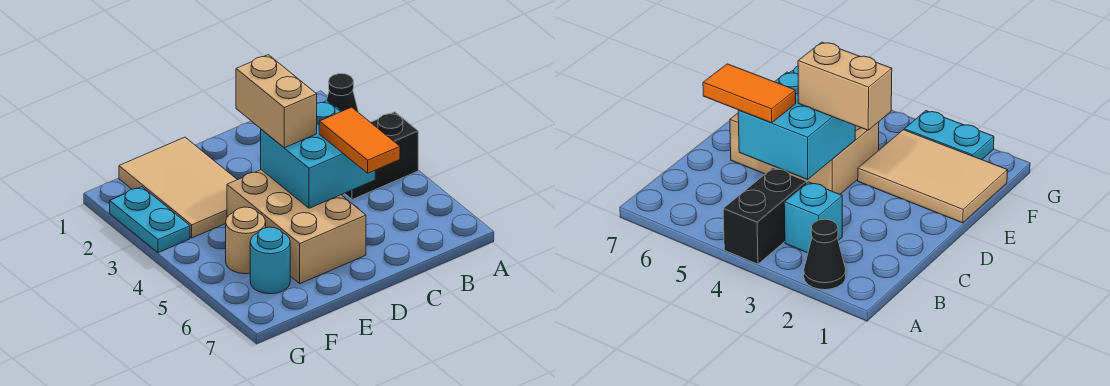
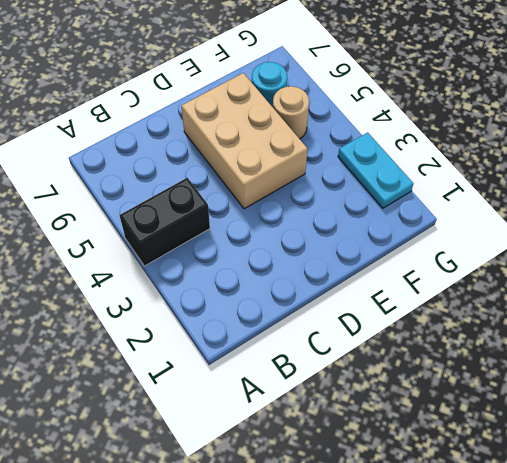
none -> black cone A2 level 1
none -> cyan brick B3 level 1

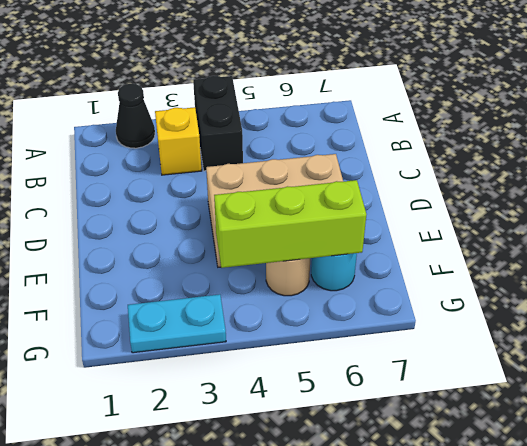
yellow brick B3 level 1 -> cyan brick B3 level 1
lime brick F4:F6 level 2 -> none
none -> tan tile E1:F3 level 1
none -> cyan brick C4:D5 level 2

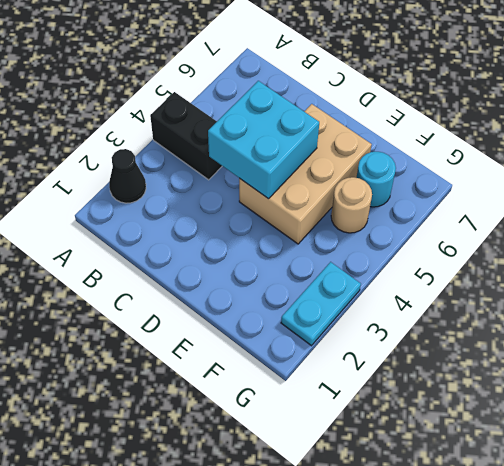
none -> cyan brick B3 level 1
none -> tan tile E1:F3 level 1

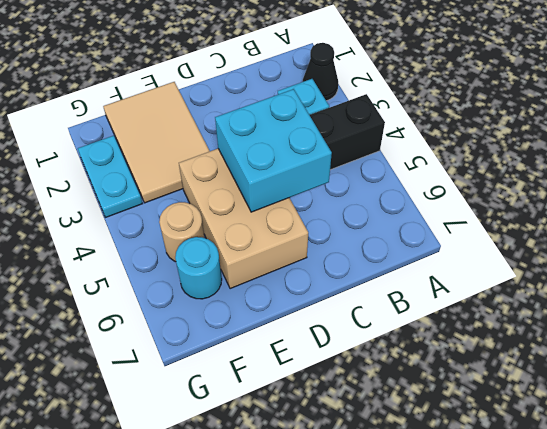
none -> orange tile C5:C6 level 3
none -> tan brick D3:D4 level 3

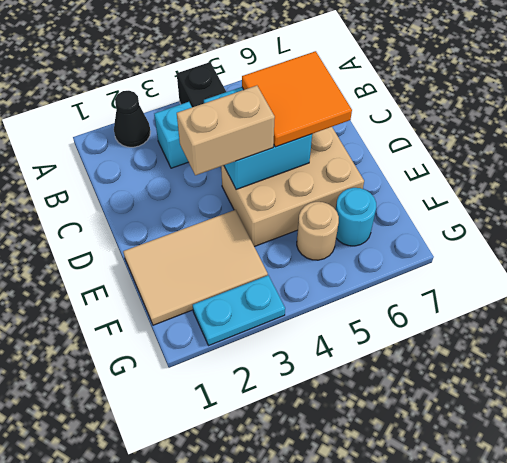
orange tile C5:D6 level 3 -> orange tile C5:C6 level 3

